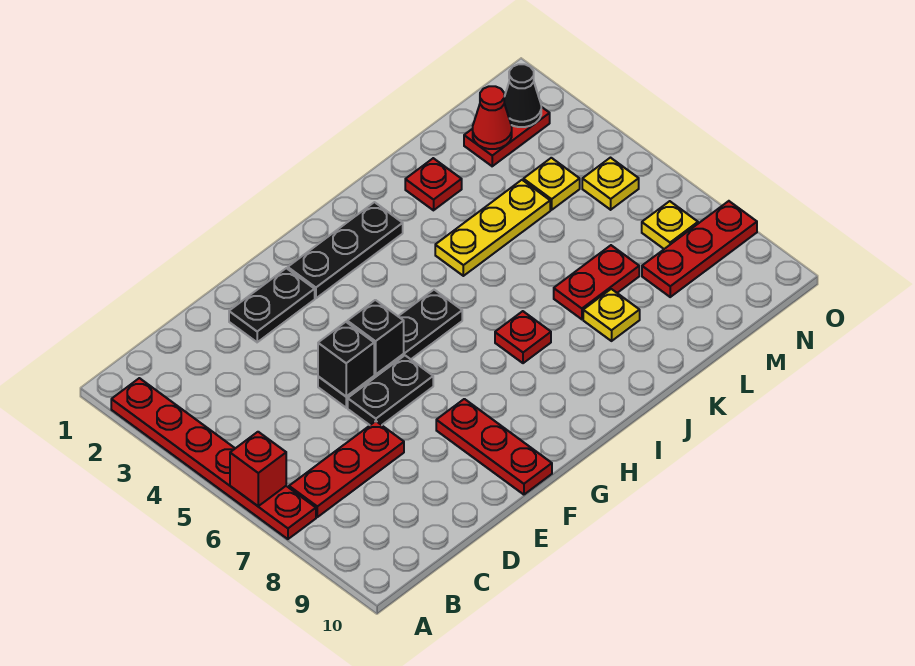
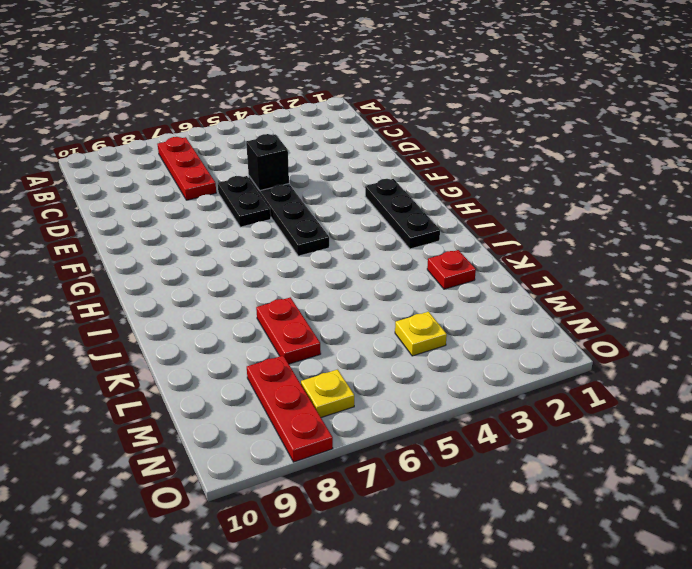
none -> red plate A2:A7 level 1
none -> black plate E2:F2 level 1
none -> red plate F8:F10 level 1

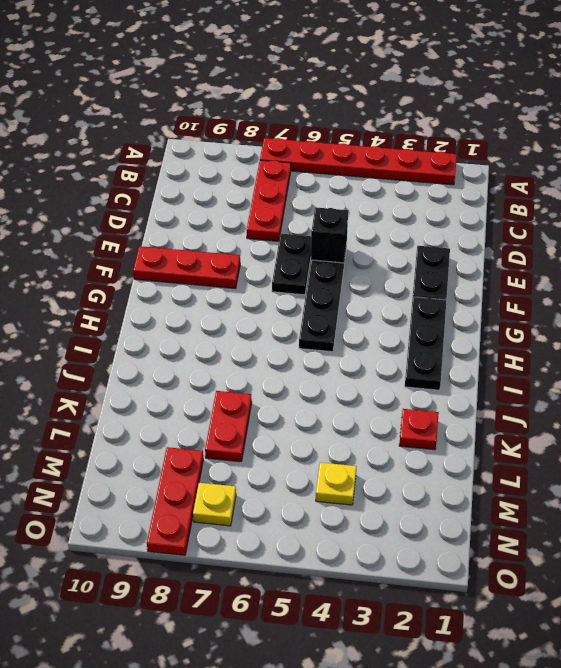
none -> red plate I7 level 1
none -> yellow plate J4:L4 level 1
none -> yellow plate K8 level 1

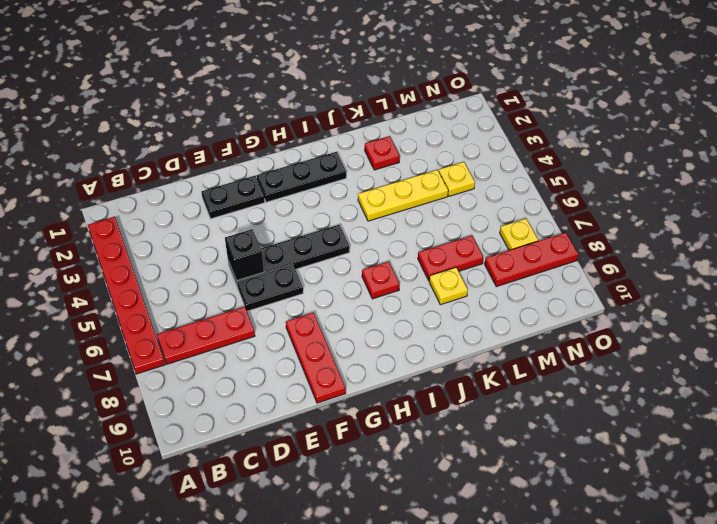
none -> red plate M2:N2 level 1
none -> yellow plate N5 level 1
none -> red brick A6 level 2

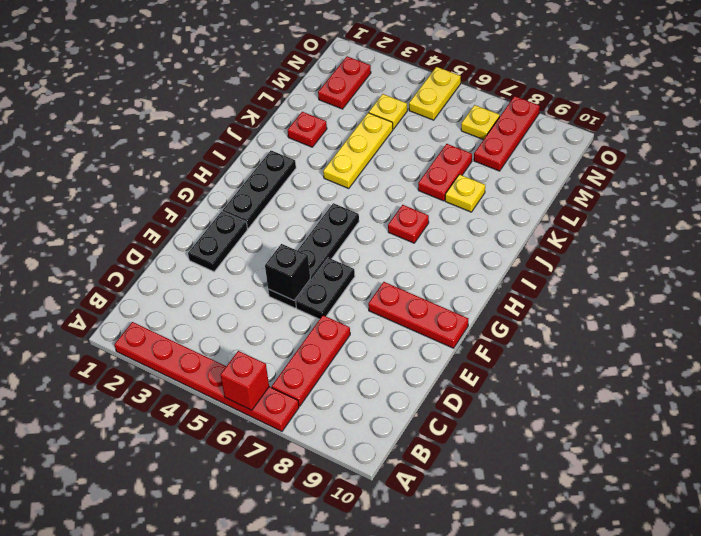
yellow plate N5:O5 level 1 -> yellow plate N5 level 1
none -> black brick F5 level 2
none -> red cone M2 level 2
none -> black cone N2 level 2

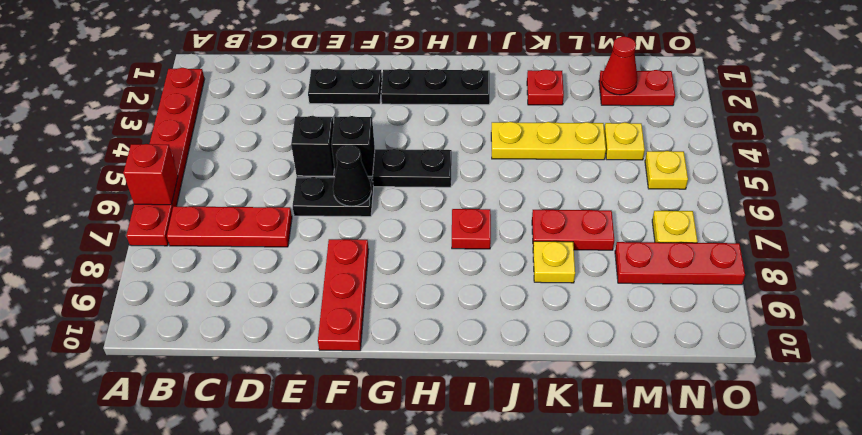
black cone F6 level 2 -> black cone N2 level 2

